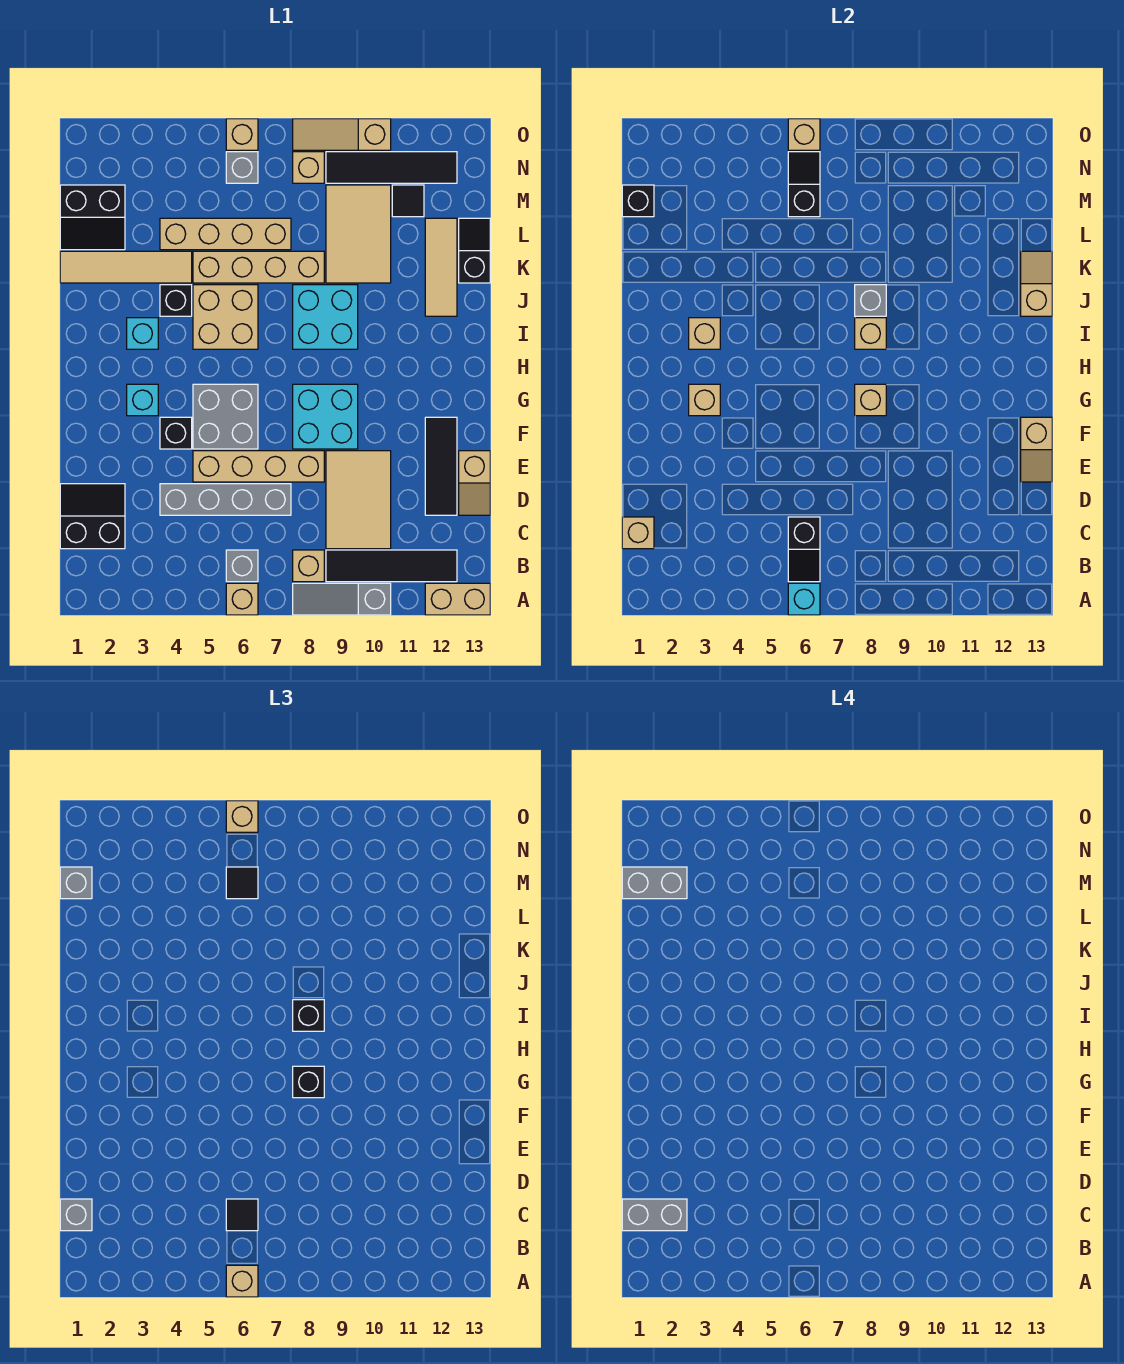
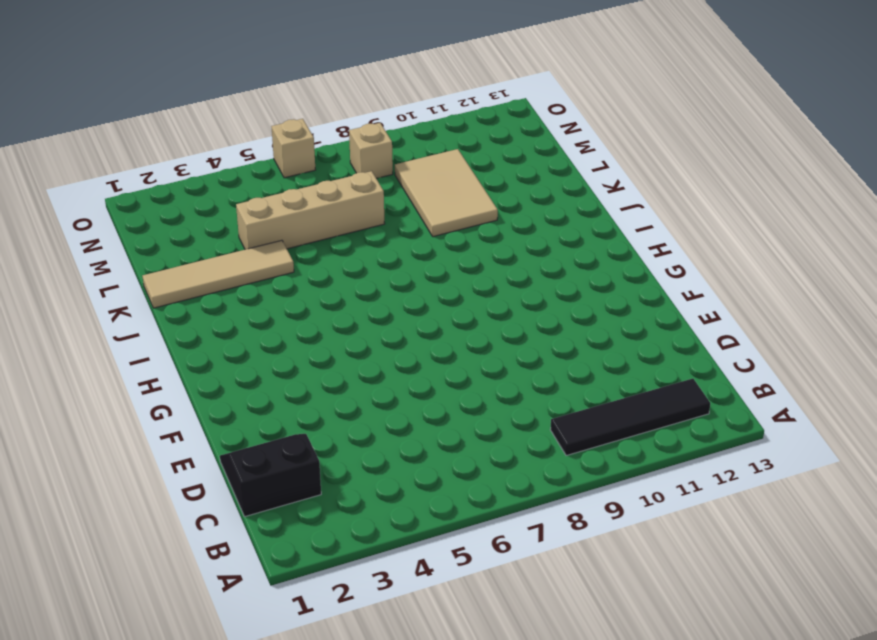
none -> tan brick A6 level 1
none -> grey slope A8:A10 level 1 top 10
none -> tan brick A12:A13 level 1
none -> grey brick B6 level 1

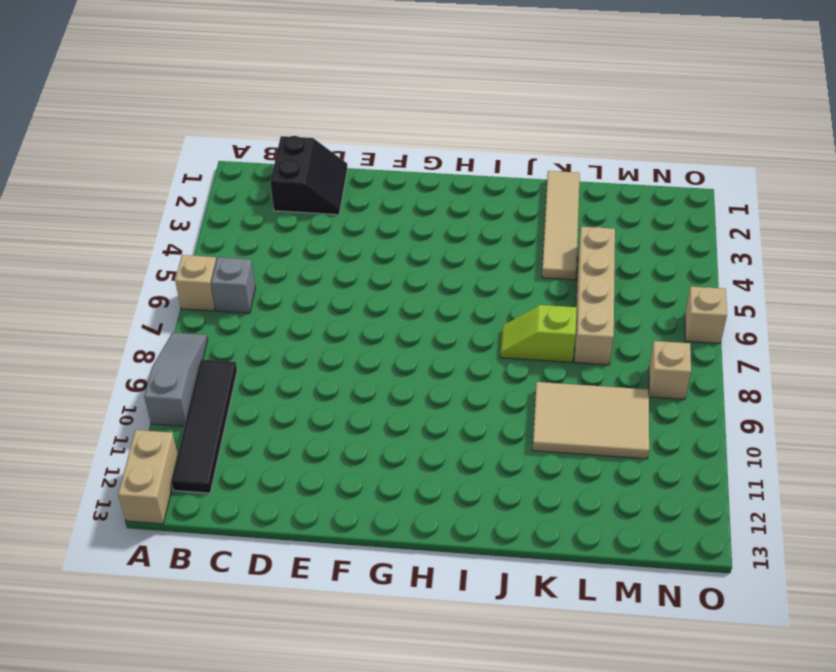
lime slope J7:K7 level 1 top K -> tan brick K5:K8 level 1
none -> tan brick B8 level 1
none -> tan tile C9:E10 level 1
none -> grey brick D4:D7 level 1
none -> black tile D12:F12 level 1

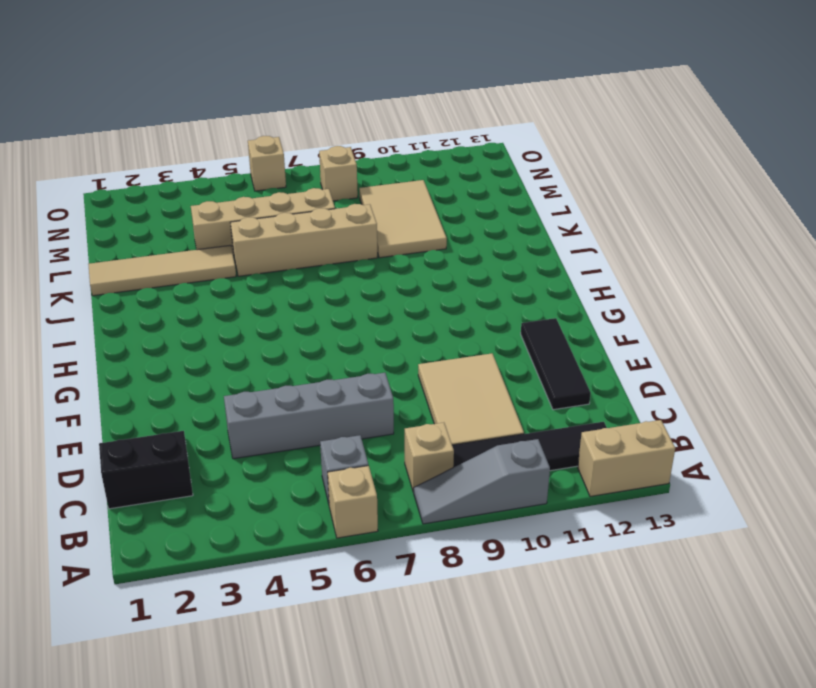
none -> tan slope D13:E13 level 1 top E
none -> tan brick E5:E8 level 1
none -> black brick F4 level 1
none -> grey brick F5:G6 level 1

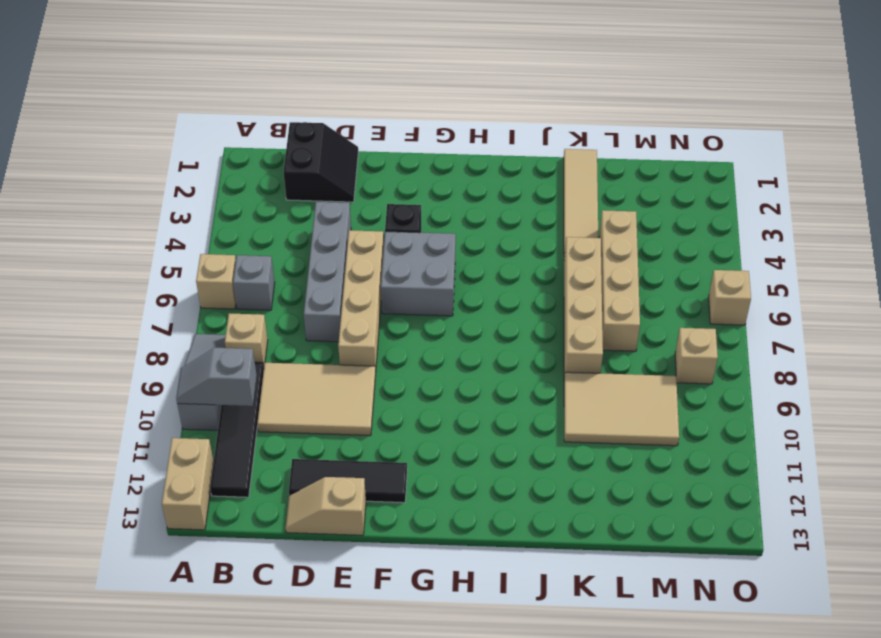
grey slope A10:B10 level 2 top B -> none
none -> cyan brick F8:G9 level 1
none -> cyan brick G3 level 1
none -> cyan brick I3 level 1
none -> tan brick I5:J6 level 1

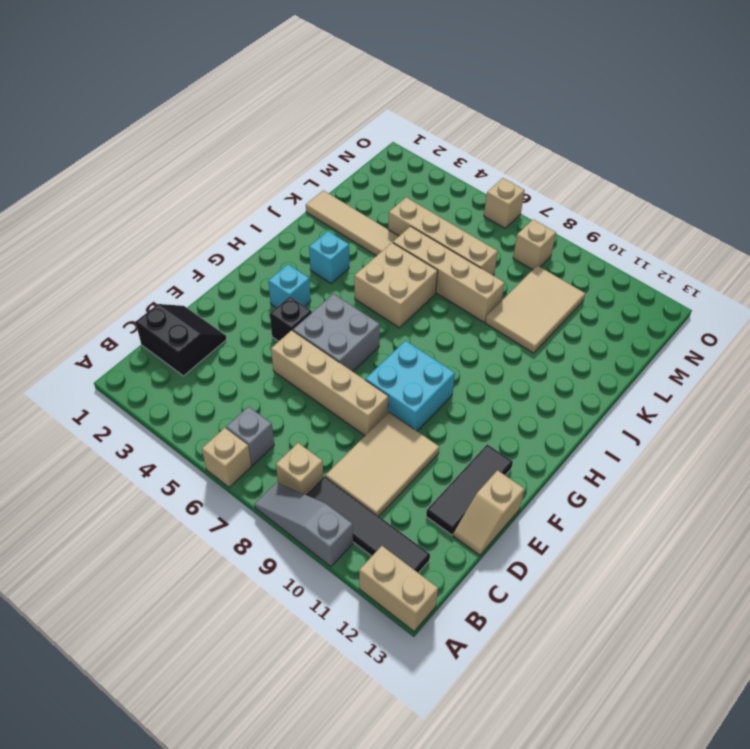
none -> grey brick D4:D7 level 1
none -> cyan brick I8:J9 level 1
none -> black brick J4 level 1
none -> tan tile J12:L12 level 1

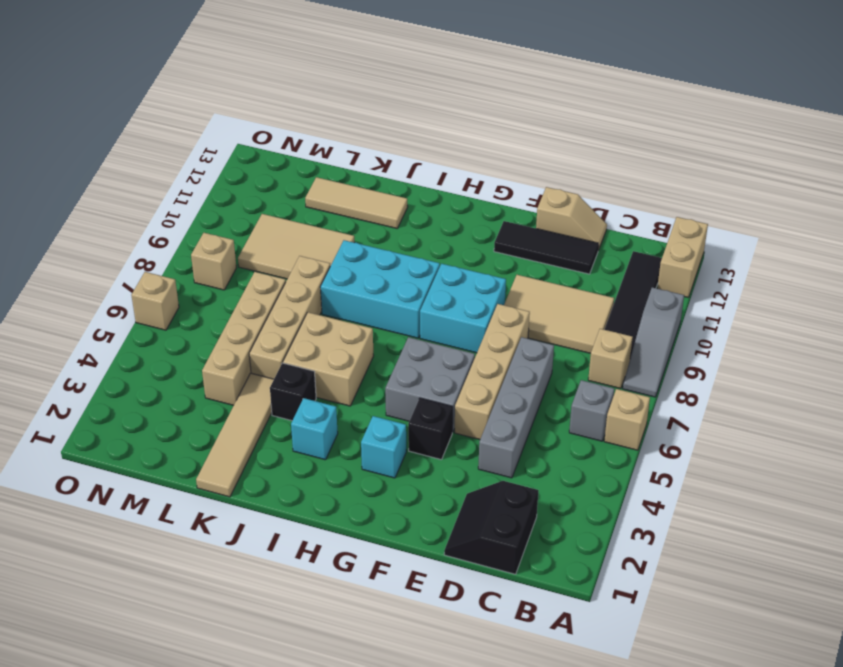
cyan brick H8:J9 level 1 -> cyan brick I8:J9 level 1
none -> black slope K13:L13 level 1 top K
none -> black slope L1:M2 level 1 top M
none -> black tile M11 level 1
none -> grey brick N6 level 1

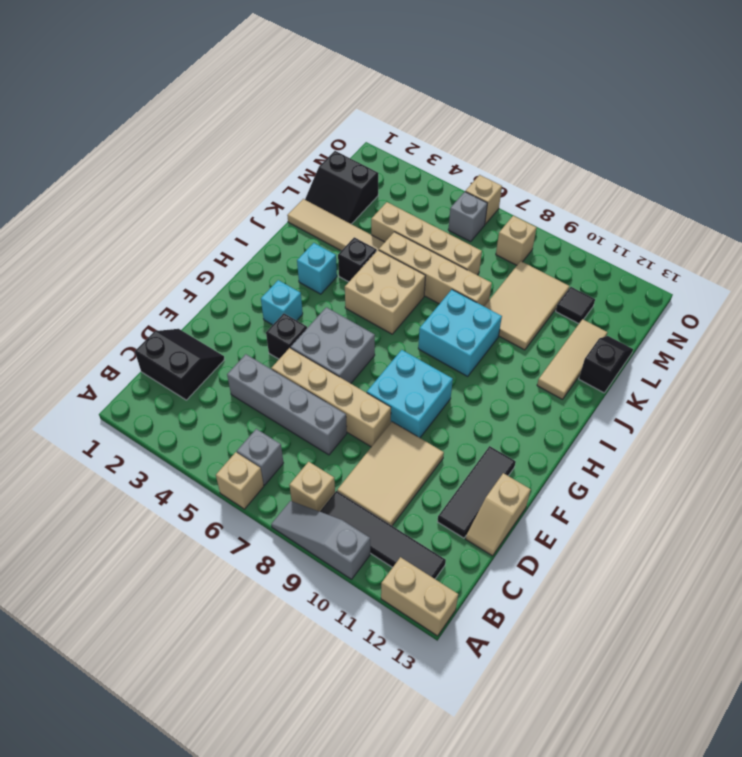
none -> black tile N9:N12 level 1
none -> tan slope O8:O10 level 1 top 10
none -> cyan brick A6 level 2
none -> black slope B6:C6 level 2 top C

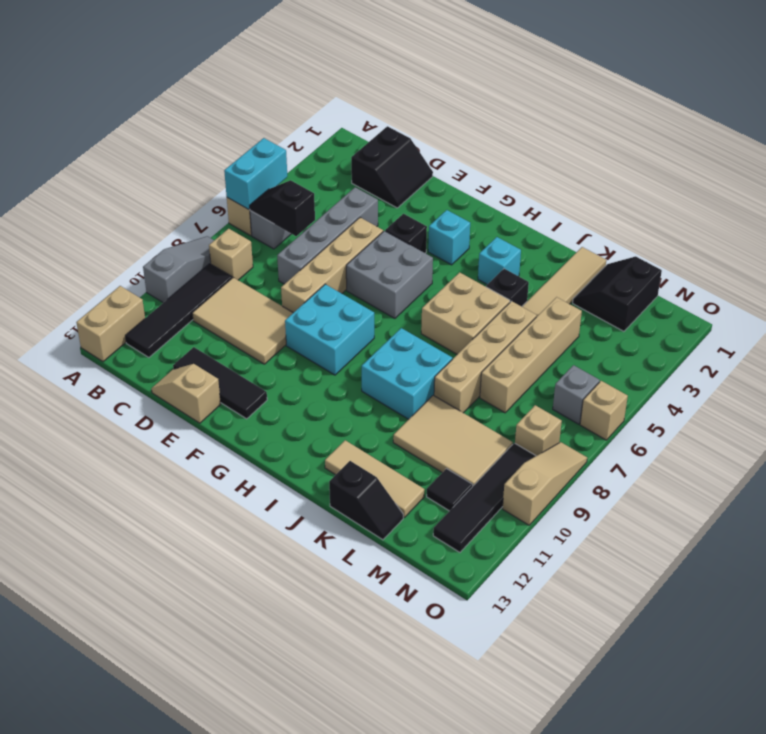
cyan brick A5:A6 level 2 -> cyan brick A6 level 2
none -> tan brick C1 level 2
none -> tan slope E13:F13 level 2 top F
none -> tan brick G3 level 2
none -> tan brick G8 level 2

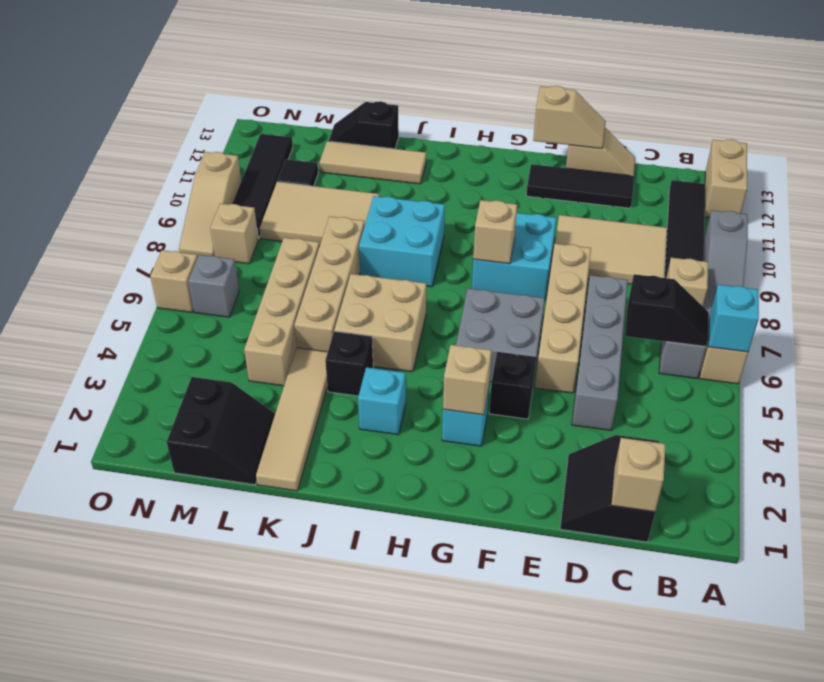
none -> tan brick I3 level 2
none -> tan brick I8 level 2
none -> grey brick J8 level 2
none -> tan slope J13:K13 level 2 top J

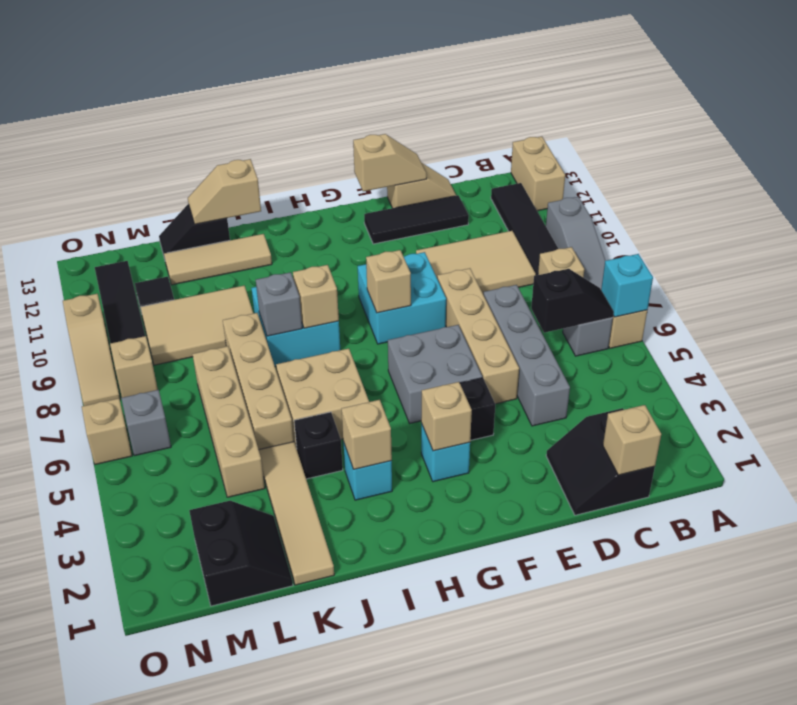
none -> black brick M1 level 2
none -> black slope M6:N6 level 2 top M
none -> tan brick O6 level 2
none -> tan brick A6 level 3

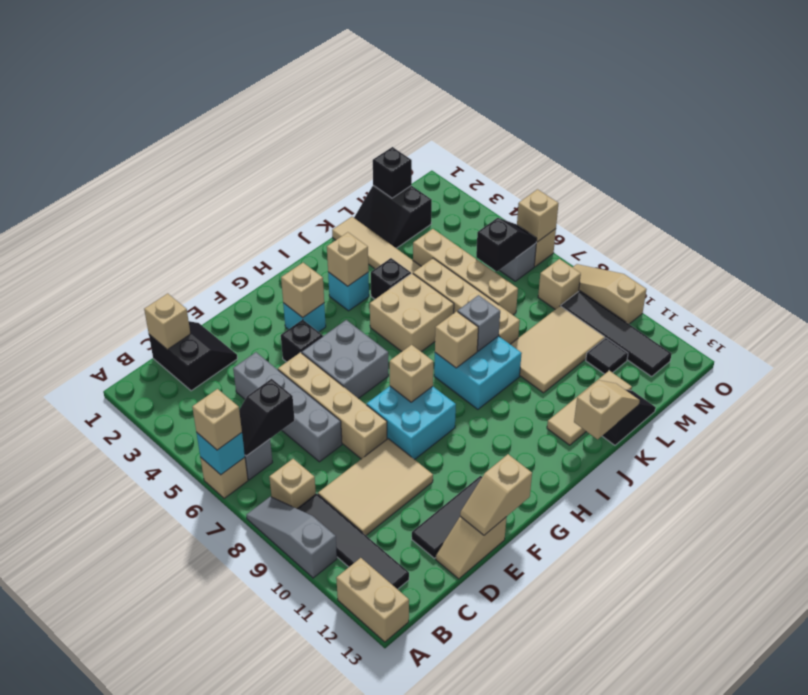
none -> grey brick C1 level 3
none -> black tile C6 level 3
none -> black brick G8 level 3
none -> black brick I8 level 3

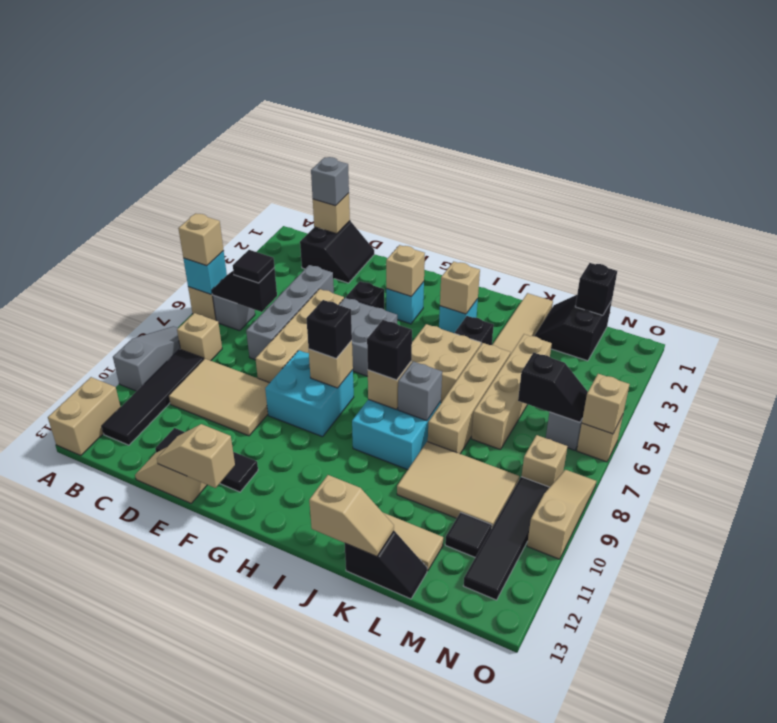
none -> grey brick M1 level 3
none -> black tile M6 level 3
none -> tan brick O6 level 3
none -> grey brick C1:C2 level 4

